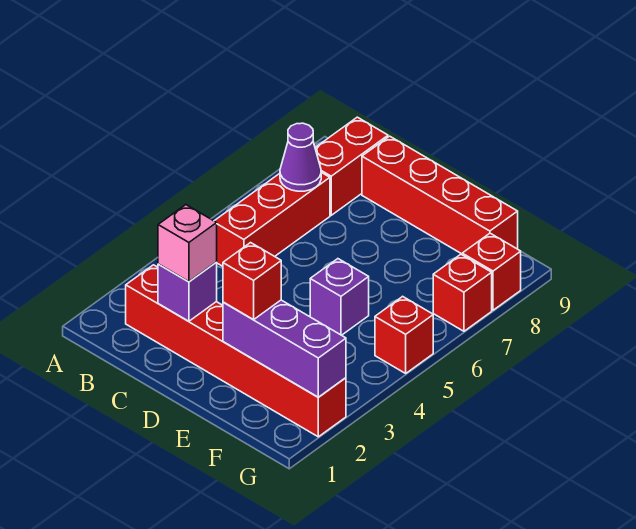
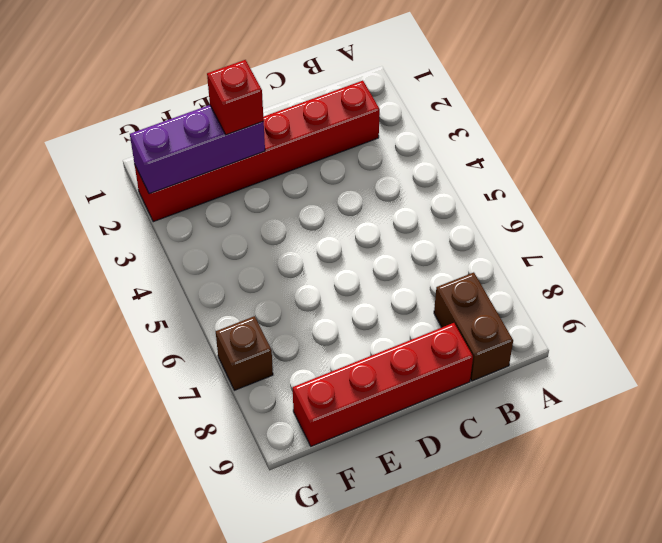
brown brick B8:B9 level 1 -> red brick B8:B9 level 1
brown brick G7 level 1 -> red brick G7 level 1
none -> red brick B5:B7 level 1
none -> purple brick E5 level 1
none -> red brick G5 level 1

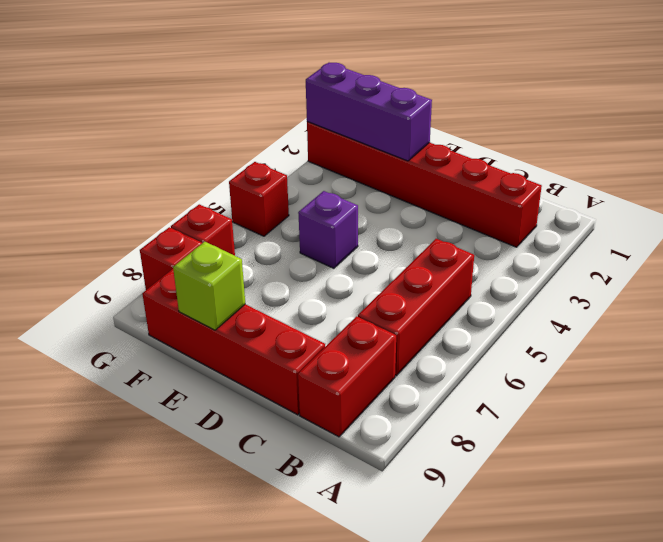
lime brick E9 level 2 -> none
none -> purple cone B7 level 2
none -> purple brick C2 level 2
none -> pink brick C2 level 3

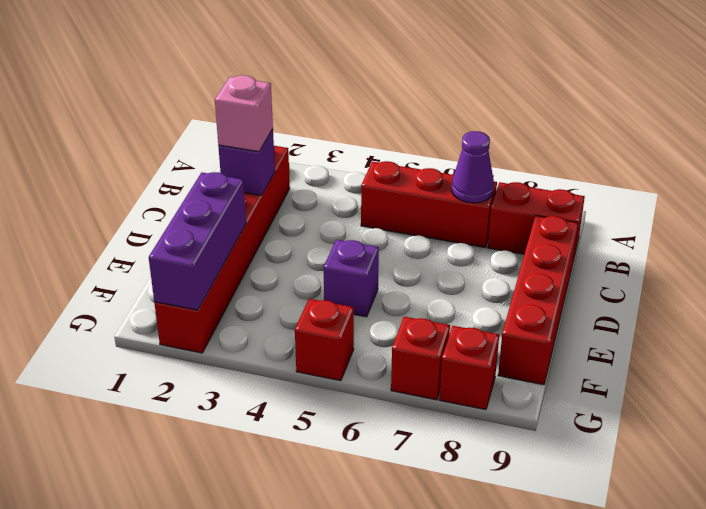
none -> red brick E2 level 3

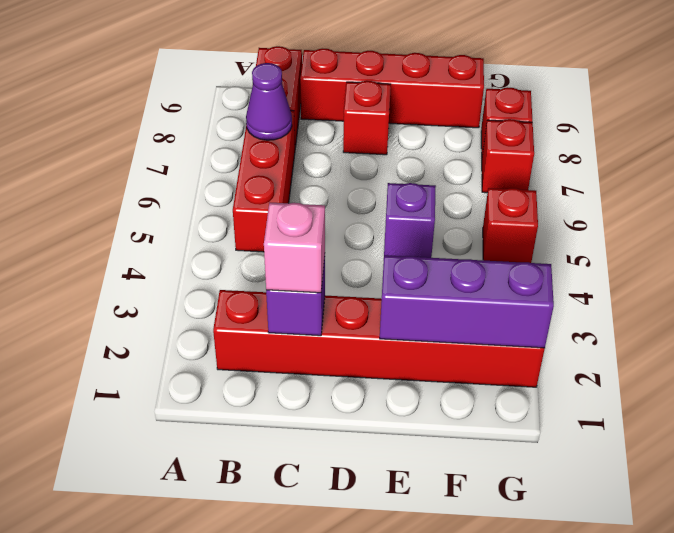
red brick D8 level 1 -> red brick E2 level 3

